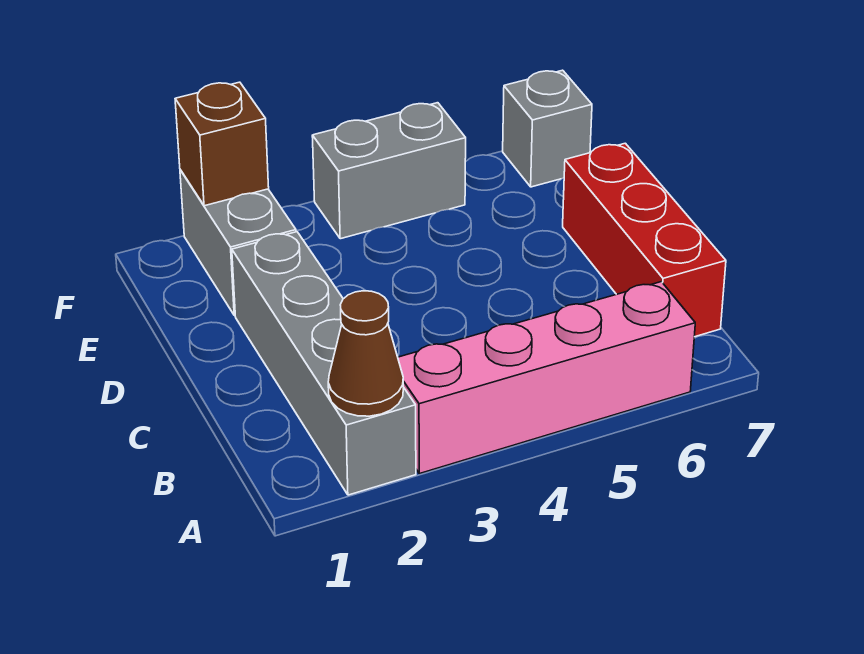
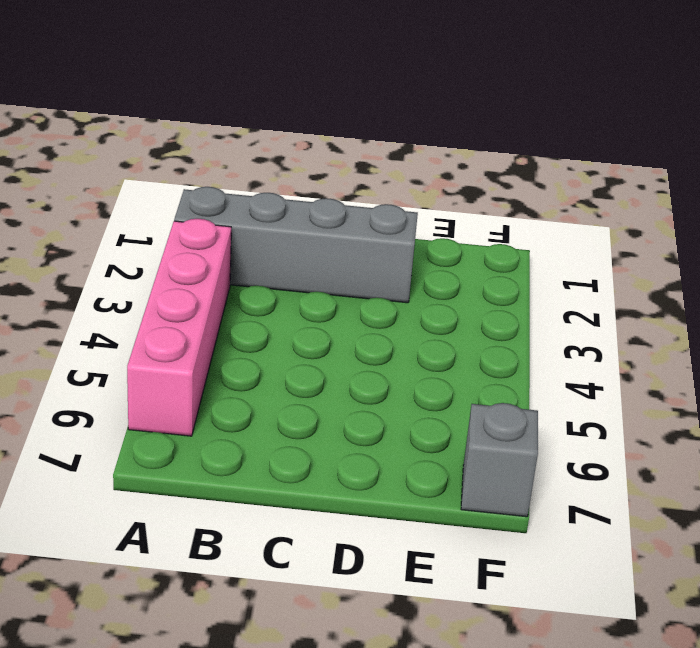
none -> red brick B7:D7 level 1
none -> grey brick E2:F2 level 1

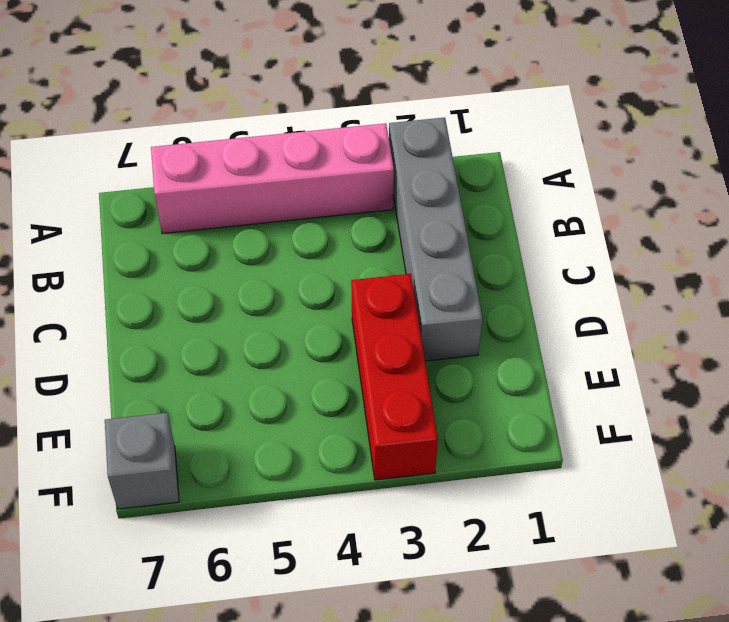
red brick D3:F3 level 1 -> red brick B7:D7 level 1
none -> grey brick E2:F2 level 1
none -> grey brick F4:F5 level 1

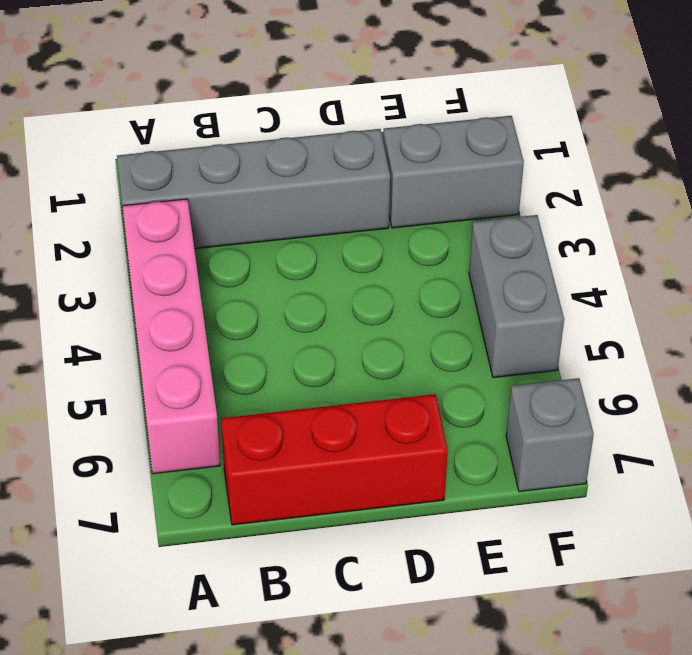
none -> brown cone A2 level 2
none -> brown brick F2 level 2

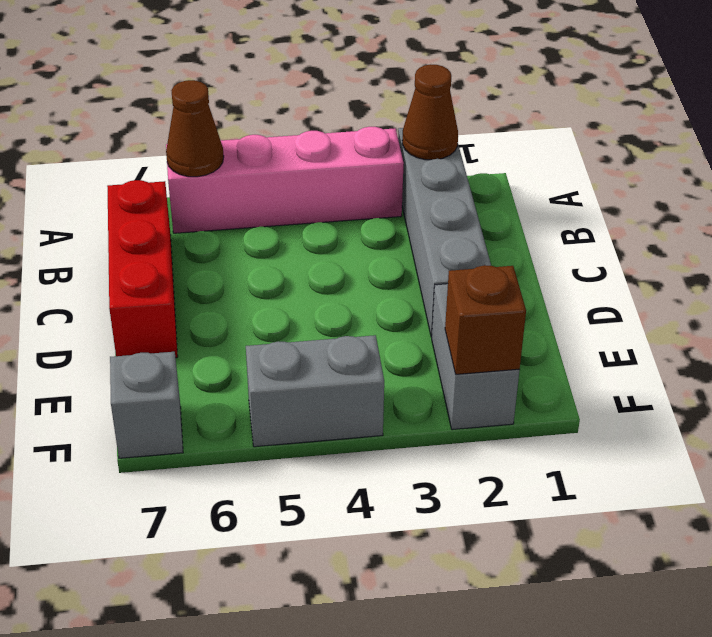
brown cone A6 level 2 -> none

